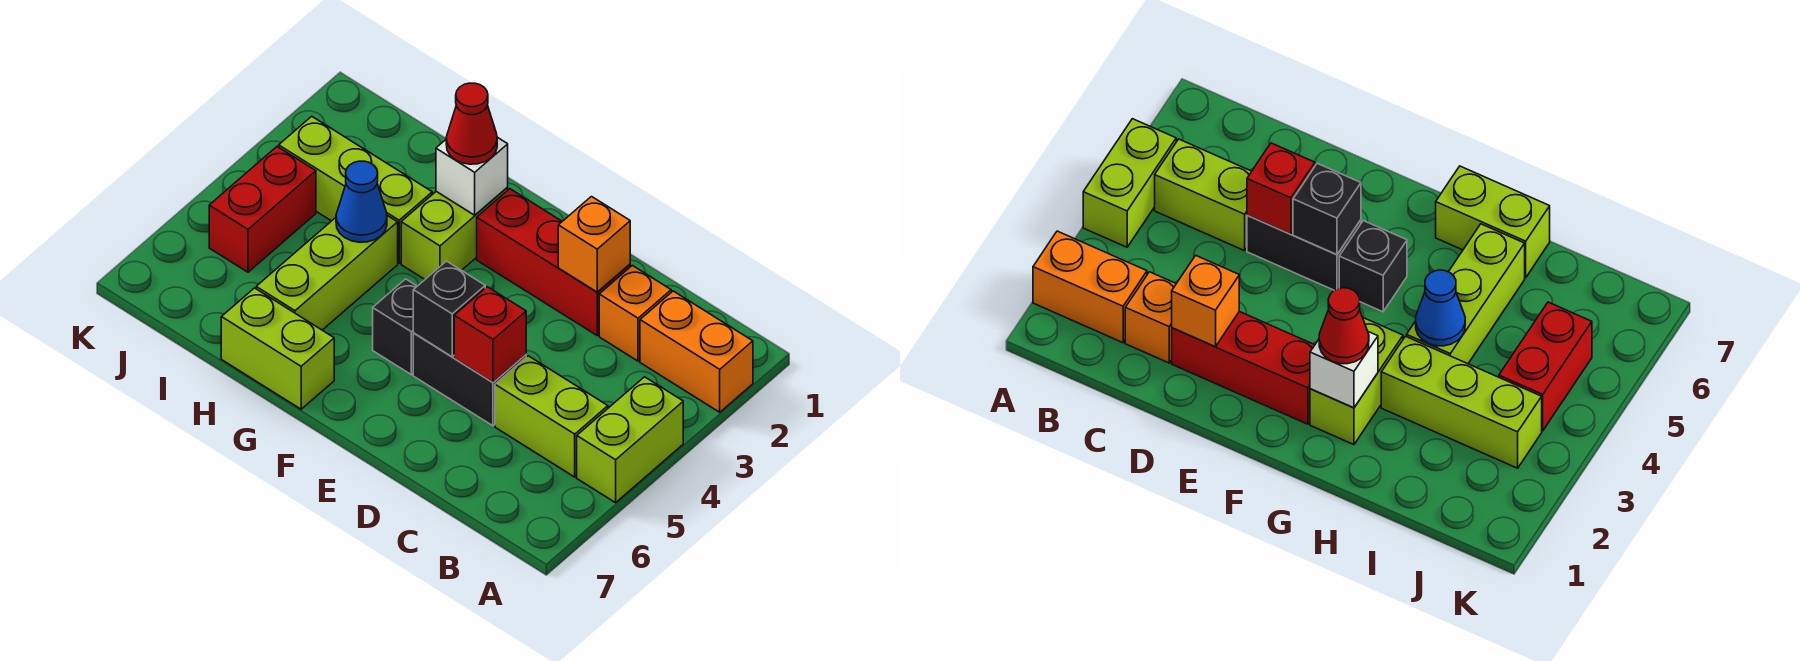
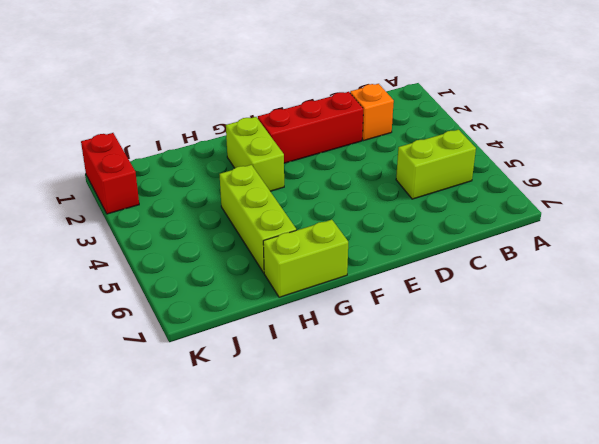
red brick K1:K2 level 1 -> red brick J4:J5 level 1
none -> orange brick A2:B2 level 1
none -> lime brick A4:A5 level 1
none -> black brick D5:E5 level 1

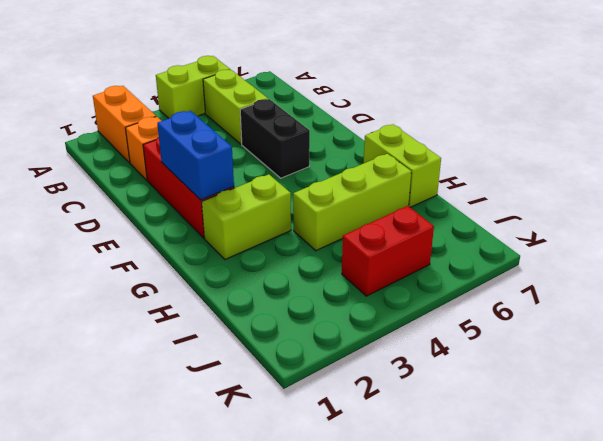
blue brick E2:F2 level 2 -> none
none -> black brick F5 level 1
none -> lime brick H3:J3 level 1
none -> orange brick D2 level 2

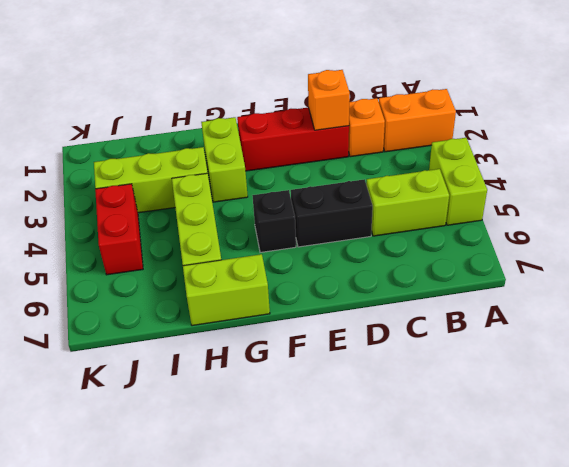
none -> red brick D5 level 2
none -> black brick E5 level 2
none -> white brick G2 level 2

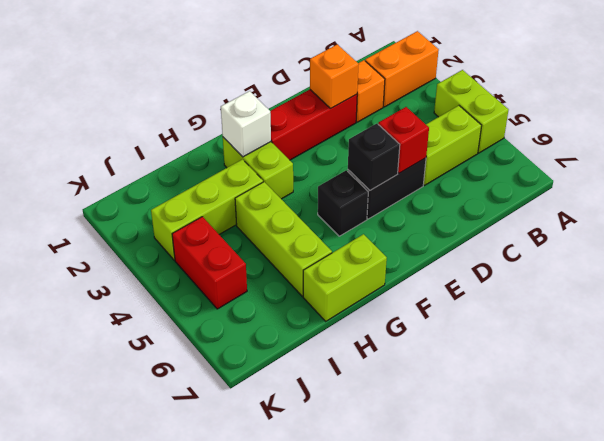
none -> blue cone H4 level 2
none -> red cone G2 level 3

